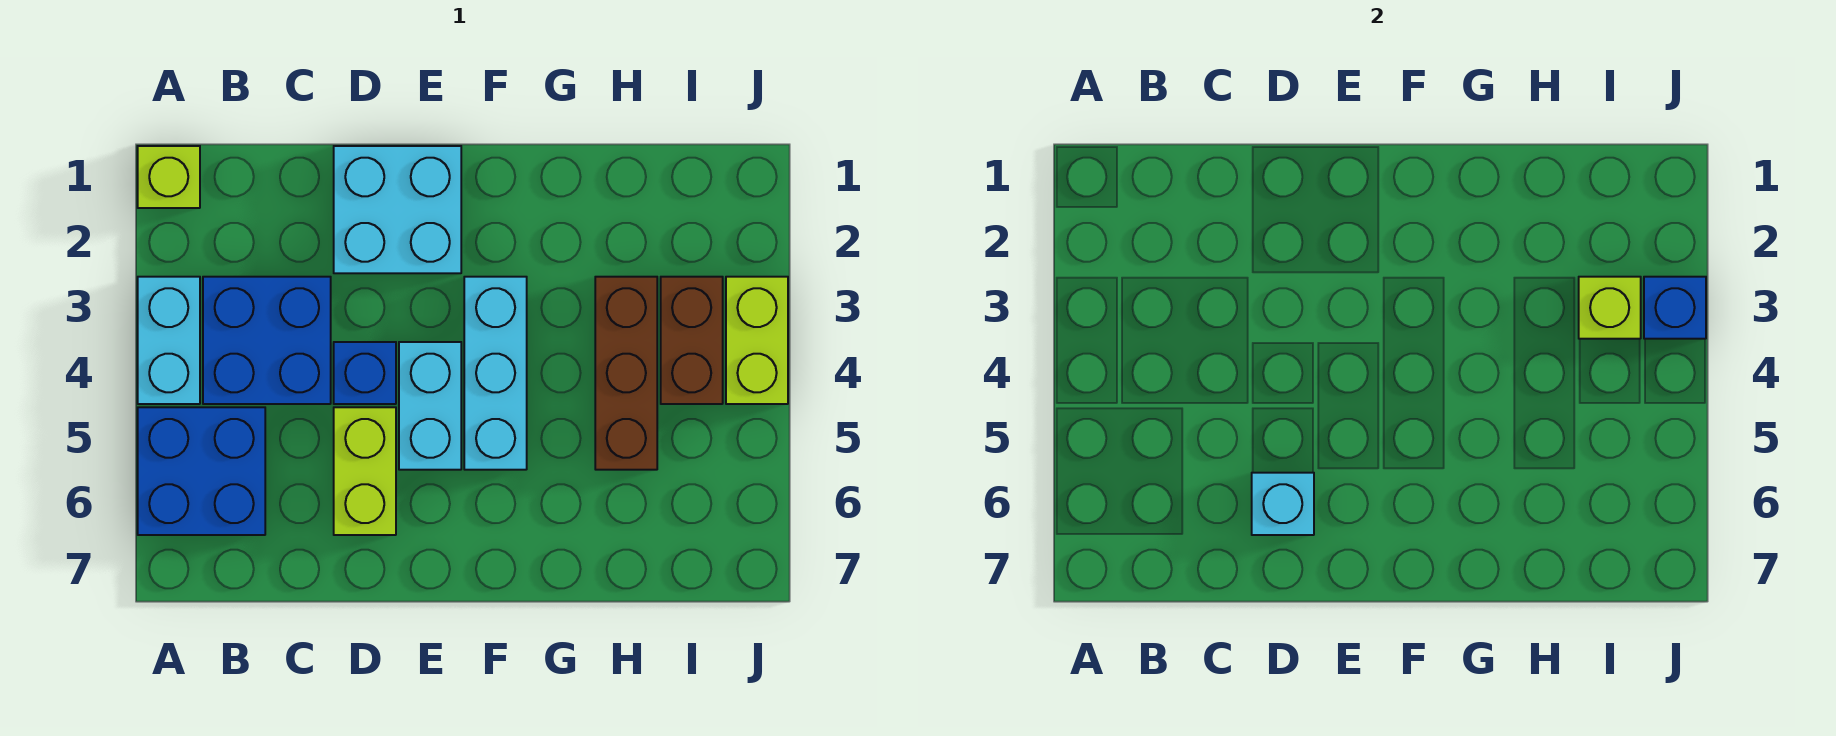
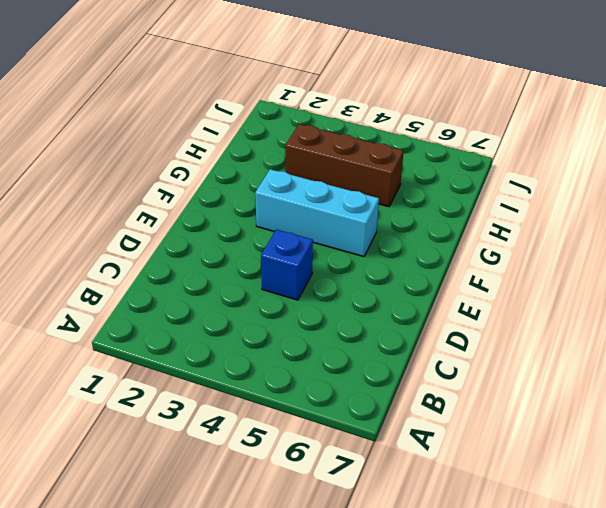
none -> lime brick A1 level 1
none -> cyan brick A3:A4 level 1
none -> blue brick A5:B6 level 1

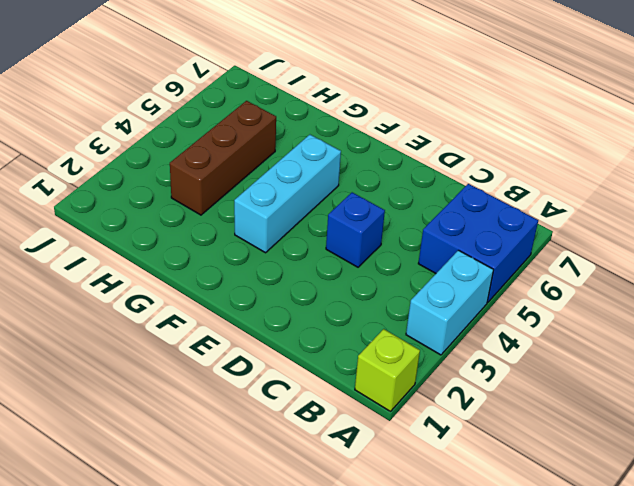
none -> blue brick B3:C4 level 1
none -> cyan brick D1:E2 level 1
none -> lime brick D5:D6 level 1

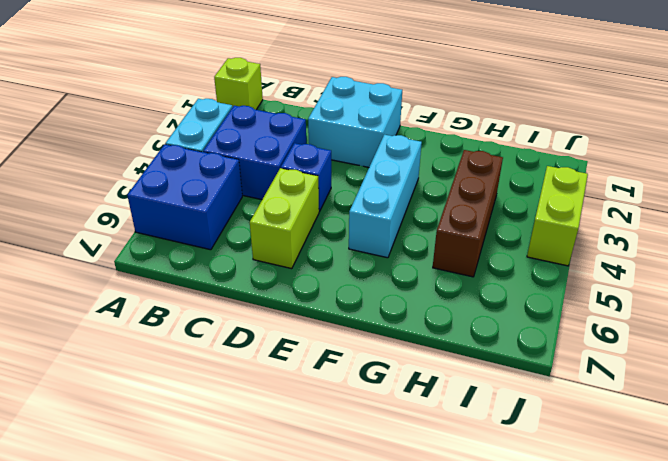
none -> cyan brick E4:E5 level 1
none -> brown brick I3:I4 level 1
none -> cyan brick D6 level 2

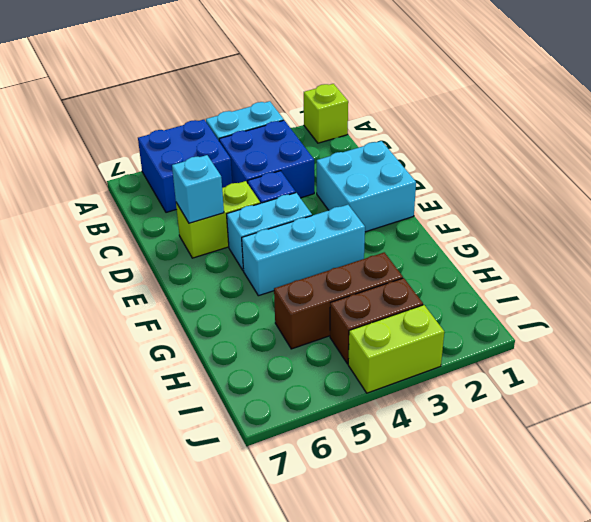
none -> lime brick I3 level 2
none -> blue brick J3 level 2

